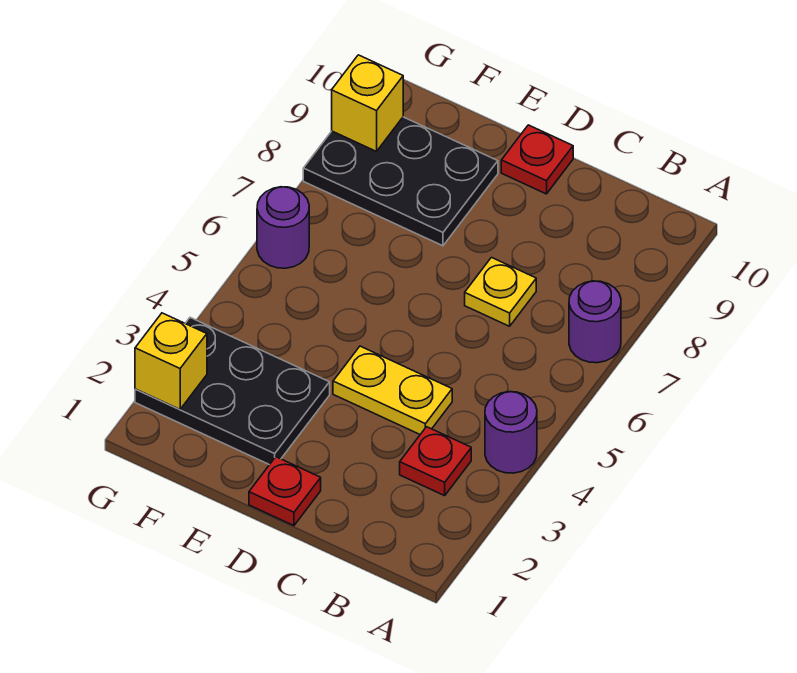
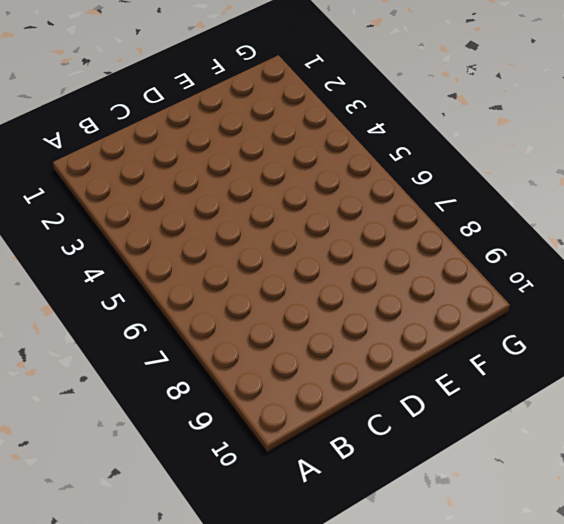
none -> purple round brick A4 level 1
none -> purple round brick A7 level 1
none -> red plate B3 level 1

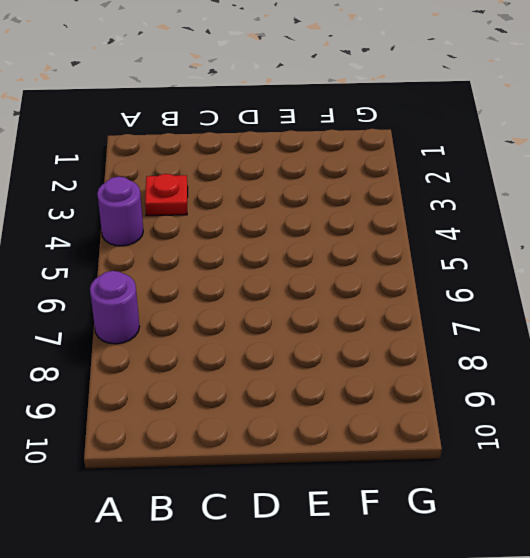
none -> yellow plate C4:D4 level 1
none -> yellow plate C7 level 1
none -> red plate D1 level 1

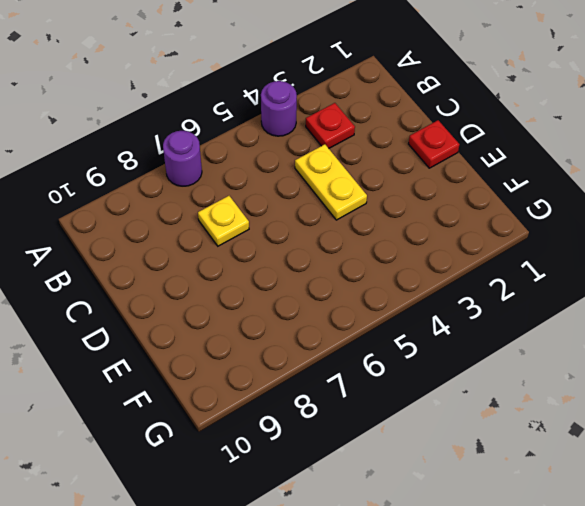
none -> red plate D10 level 1
none -> black plate E2:G3 level 1
none -> black plate E8:G9 level 1

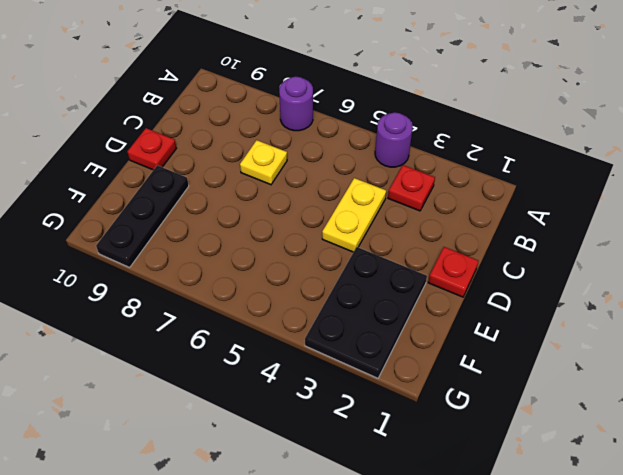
black plate E9:G9 level 1 -> black plate E8:G9 level 1
none -> purple round brick G6 level 1
none -> yellow brick G2 level 2
none -> yellow brick G9 level 2

